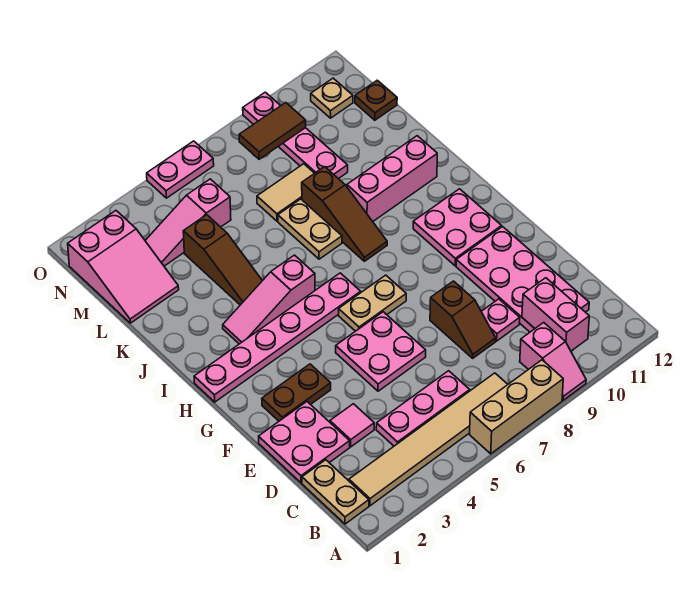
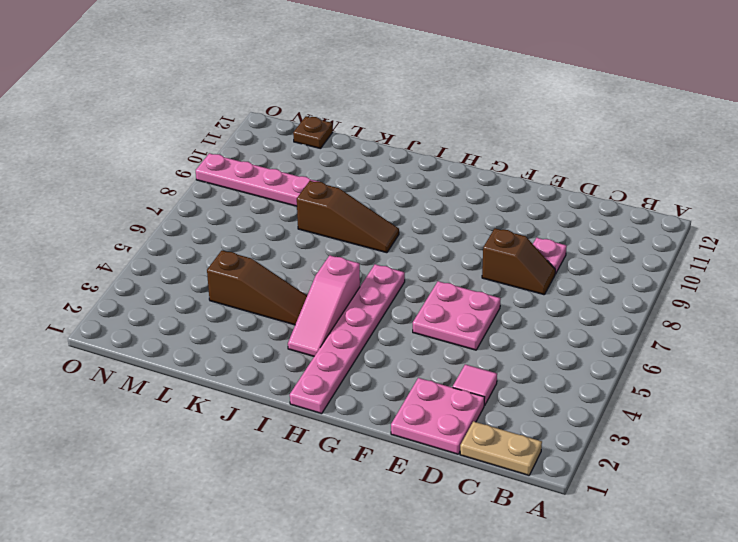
none -> tan brick A6:A8 level 1
none -> pink slope A9:B9 level 1 top B
none -> tan tile B2:B7 level 1

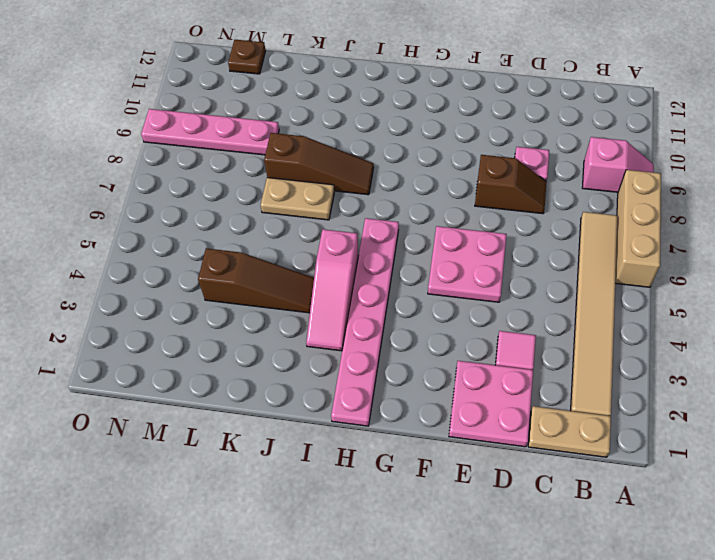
none -> pink plate C4:C6 level 1
none -> pink plate C10:F11 level 1
none -> brown plate F2:F3 level 1

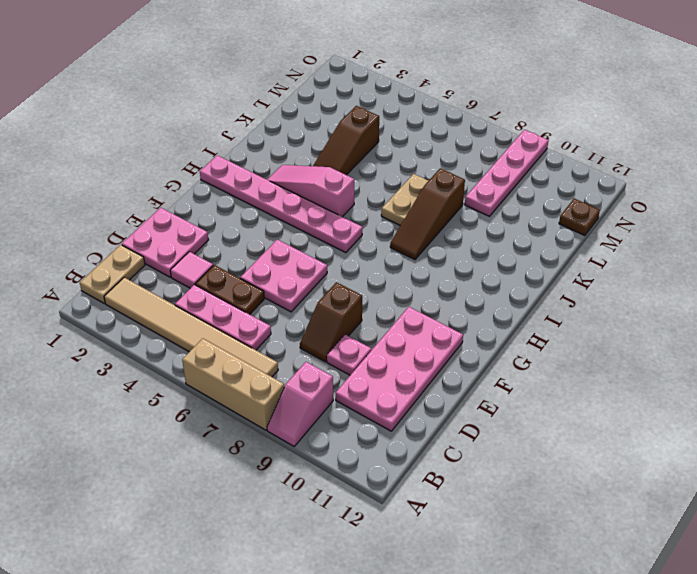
brown plate D4:D5 level 1 -> brown plate F2:F3 level 1
none -> tan plate G6:G7 level 1
none -> pink plate G10:H11 level 1
none -> pink brick J9:J11 level 1

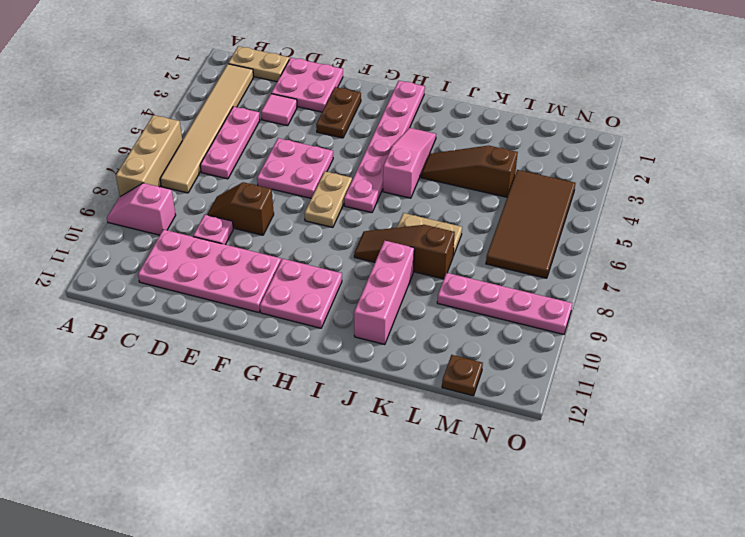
brown tile M4:N7 level 1 -> pink slope M3:M5 level 1 top 5
none -> pink slope L1:N2 level 1 top N
none -> tan tile L7:L8 level 1
none -> tan plate N11 level 1

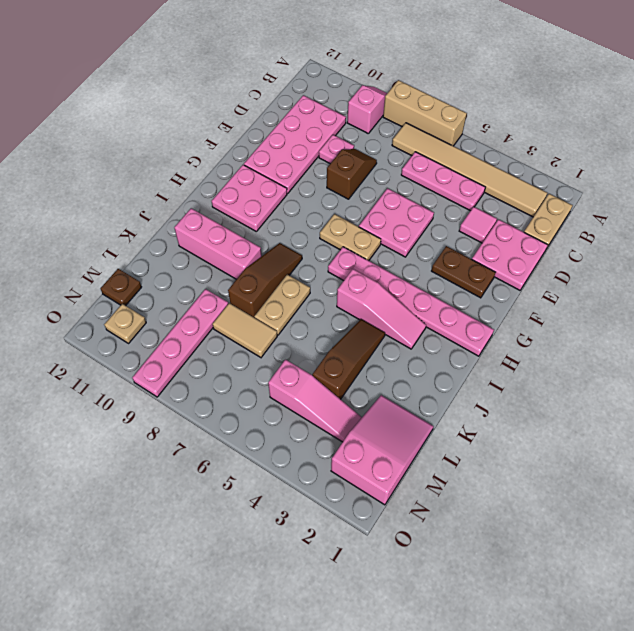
none -> pink plate O5:O6 level 1
none -> pink brick B10:C10 level 2
none -> brown tile N8:N9 level 2

